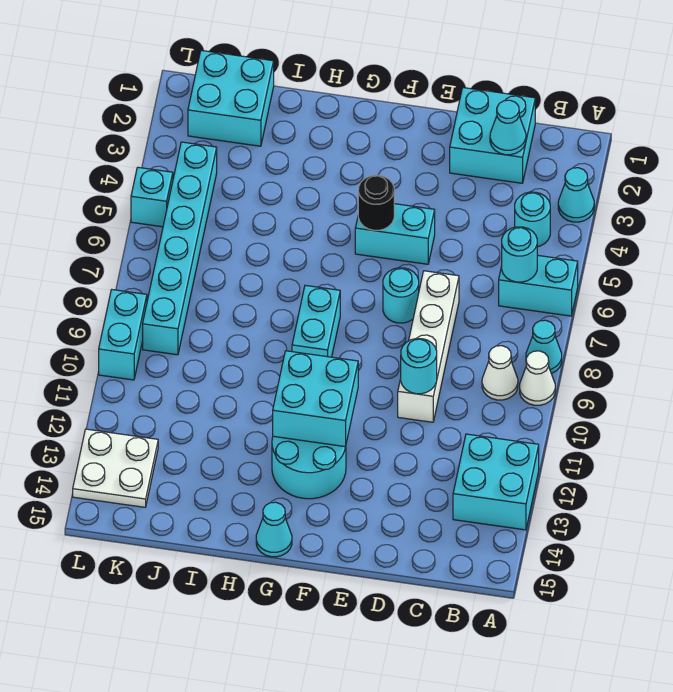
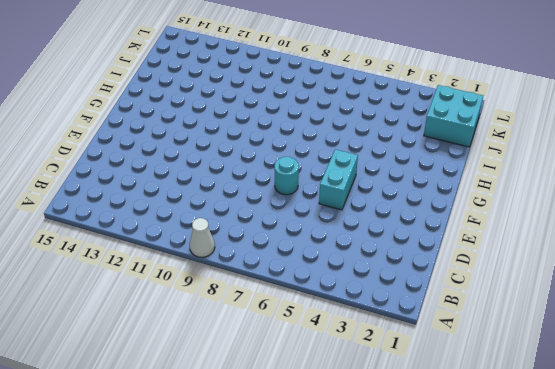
none -> cyan cone A3 level 1
none -> cyan brick A6:B6 level 1
none -> cyan cone A8 level 1

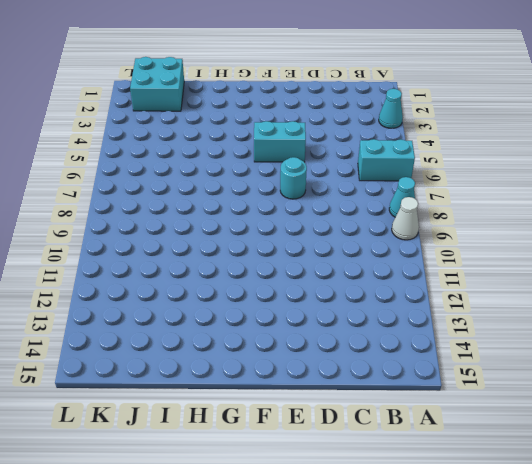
none -> cyan brick A12:B13 level 1
none -> cyan round brick B4 level 1
none -> white cone B9 level 1

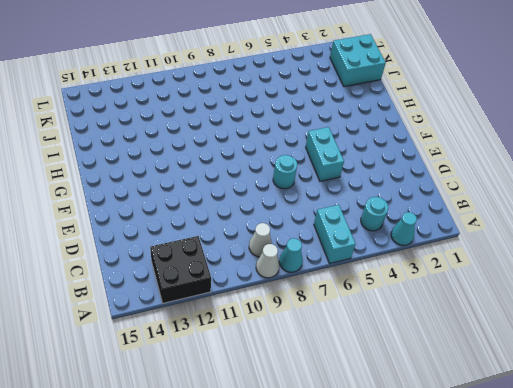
black brick A12:B13 level 1 -> cyan brick A12:B13 level 1
none -> cyan brick C1:D2 level 1
none -> white brick D7:D10 level 1
none -> cyan round brick F12:G13 level 1

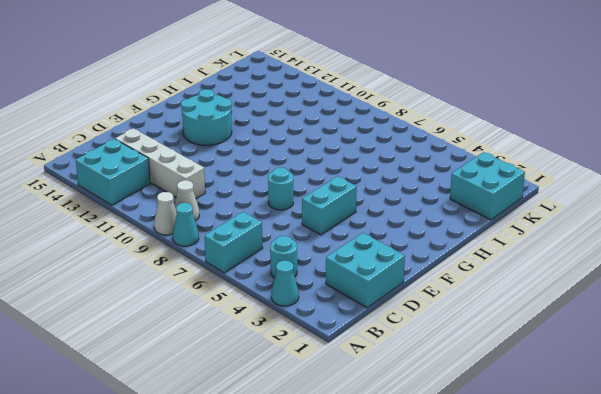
white brick C10:C13 level 1 -> white brick D7:D10 level 1
none -> cyan brick G8:G9 level 1
none -> cyan cone G15 level 1
none -> cyan brick K4:K9 level 1

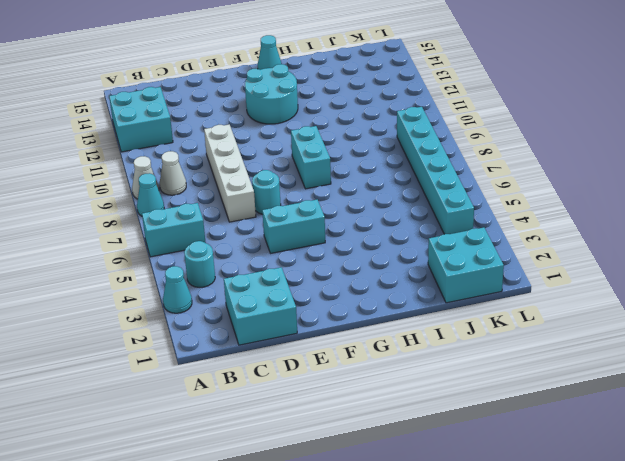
none -> white plate K13:L14 level 1
none -> cyan brick L5 level 1
none -> cyan brick L9:L10 level 1

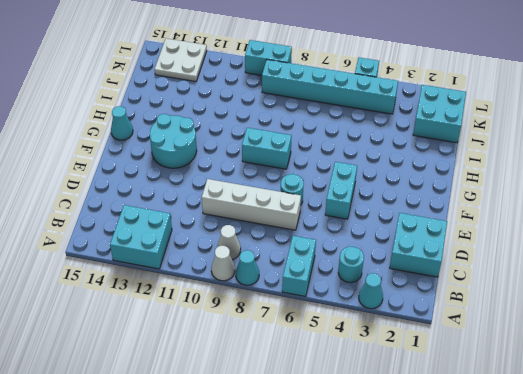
none -> cyan round brick B6 level 2
none -> cyan cone C2 level 2
none -> cyan round brick D10 level 2

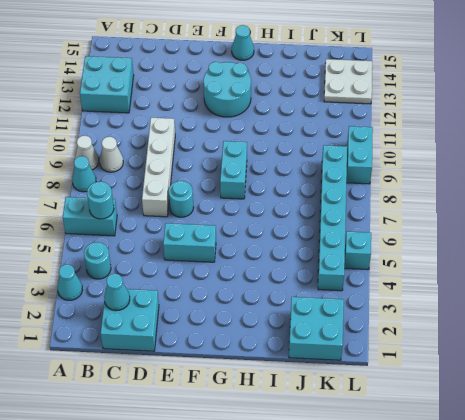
none -> cyan round brick D10 level 2
none -> black round brick F5 level 2
none -> cyan brick F11:G12 level 2

